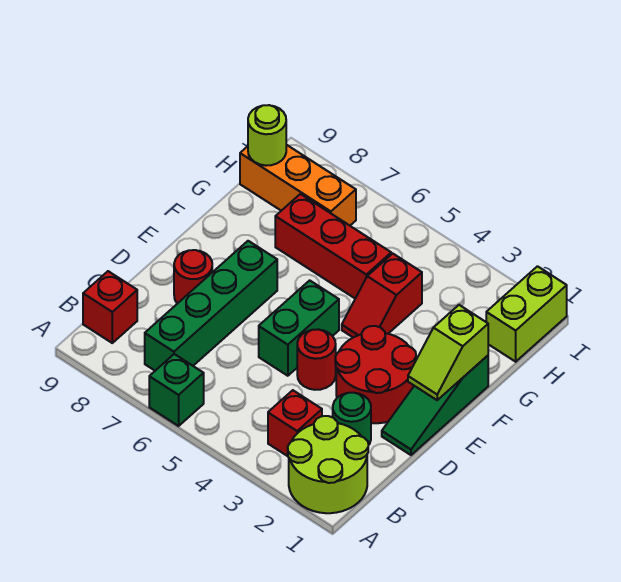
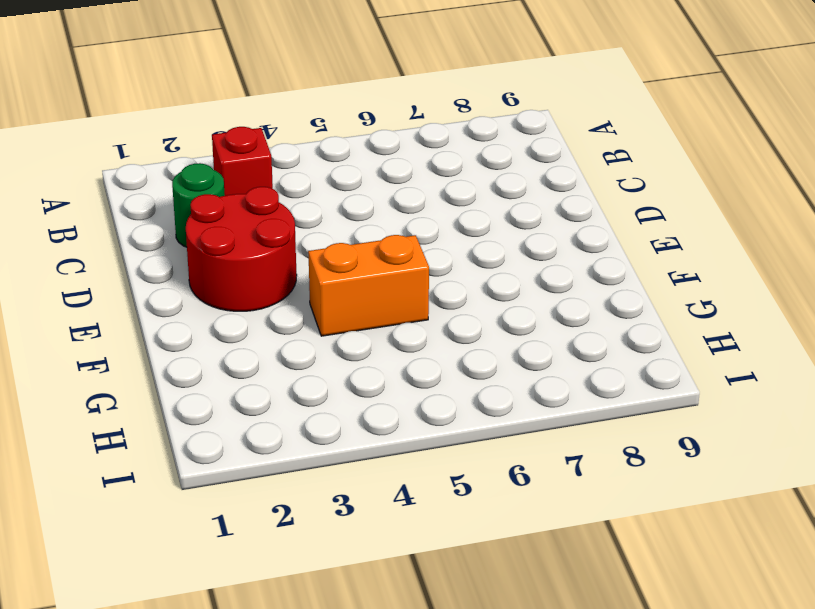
orange brick F4:F5 level 1 -> red slope F4:G4 level 1 top G
none -> lime round brick A1:B2 level 1
none -> green brick A6 level 1
none -> green brick B7:E7 level 1

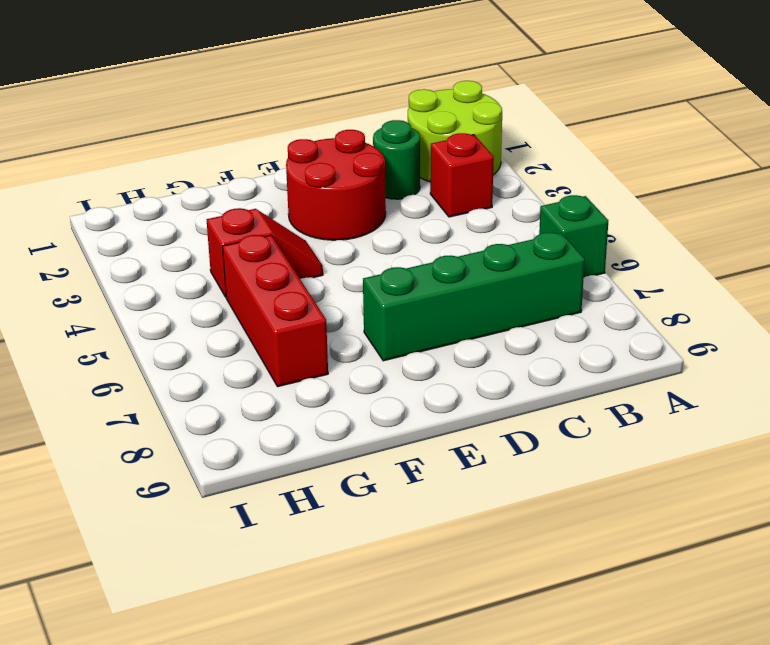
none -> red brick B9 level 1
none -> green slope D1:F1 level 1 top F
none -> red round brick D4 level 1

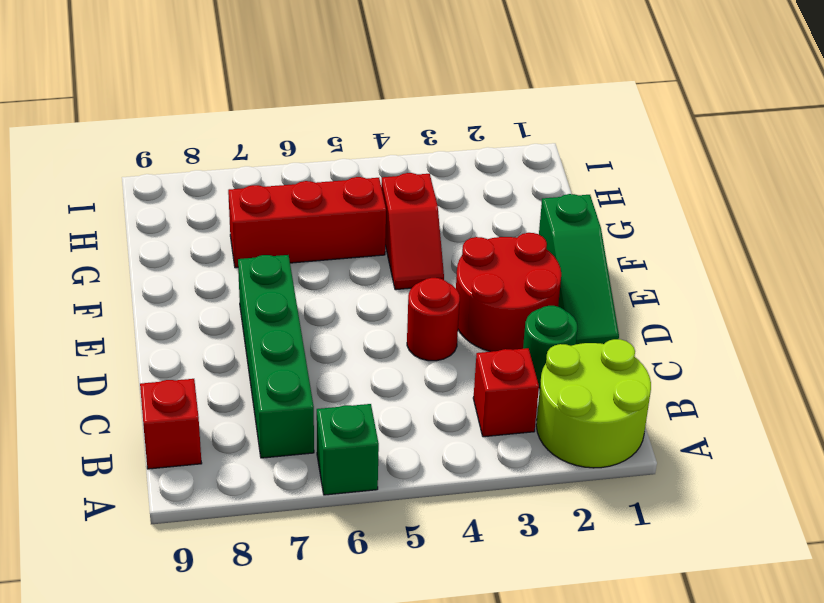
none -> green brick D5:E5 level 1
none -> red round brick D8 level 1
none -> lime brick H1:I1 level 1

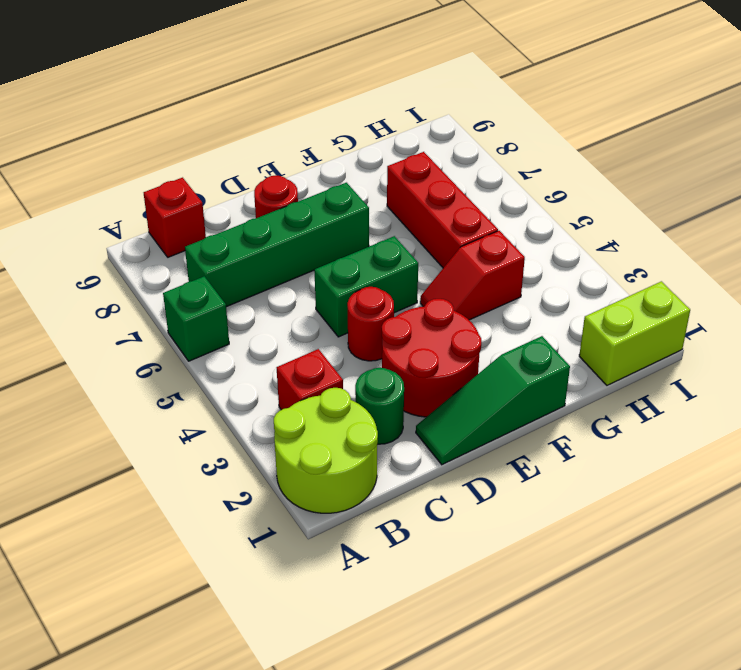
none -> orange brick H7:H9 level 1
none -> lime slope E1:F1 level 2 top F
none -> lime round brick H9 level 2

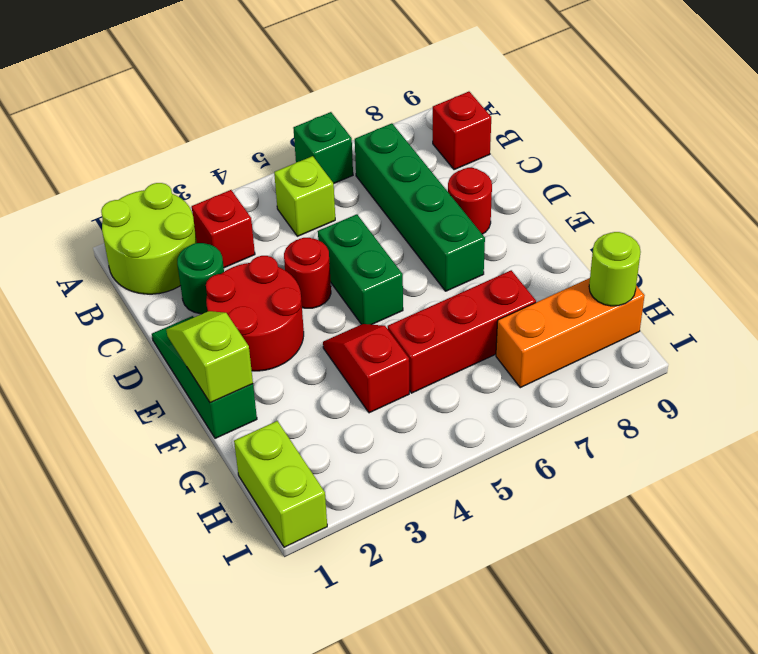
lime brick B5 level 1 -> none

